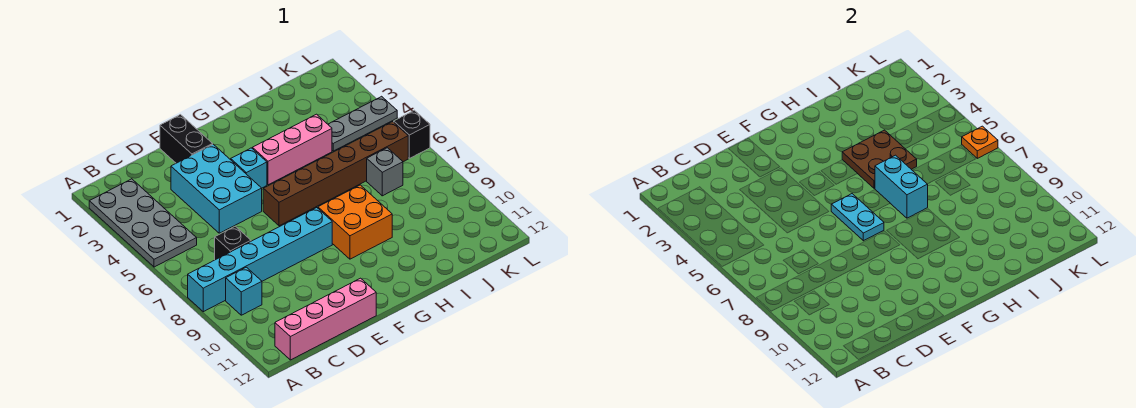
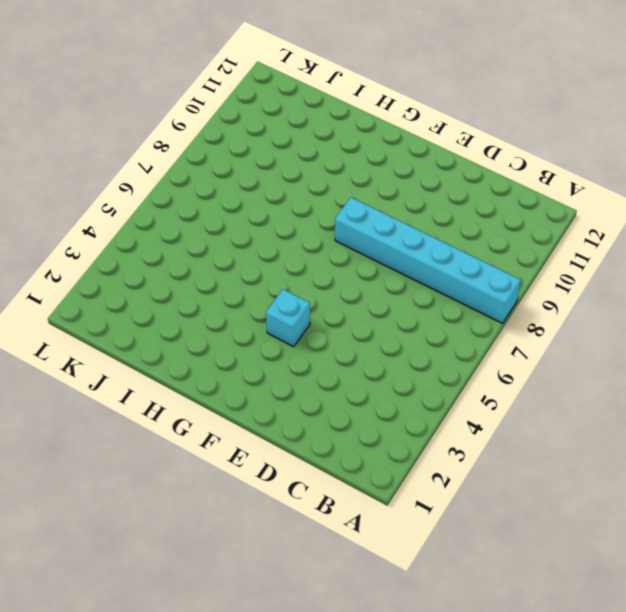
none -> grey plate A2:B5 level 1
none -> cyan brick B9 level 1
none -> pink brick B12:E12 level 1

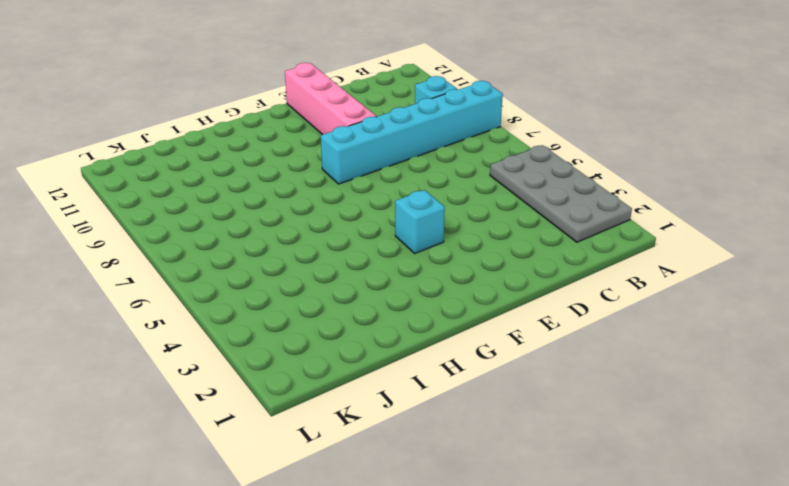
pink brick E9:E12 level 1 -> pink brick B12:E12 level 1
none -> black brick C7 level 1
none -> cyan brick D3:E5 level 1
none -> black brick E1:E2 level 1

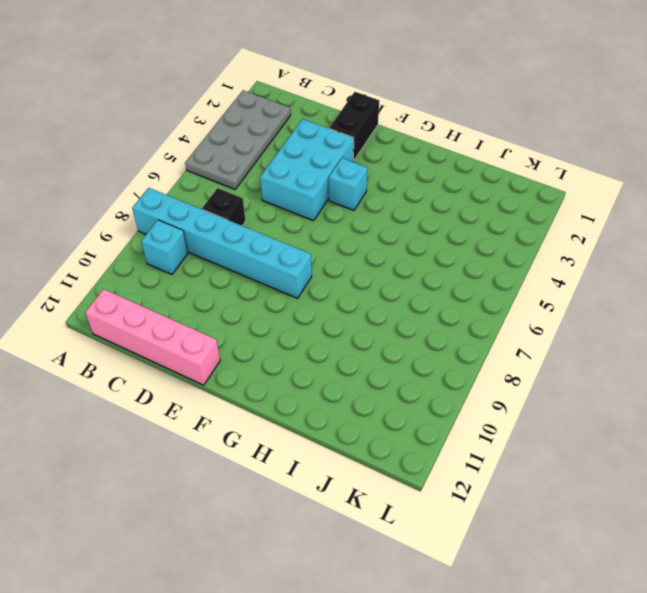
none -> brown brick F6:K6 level 1
none -> pink brick G4:I4 level 1
none -> orange brick G8:H9 level 1

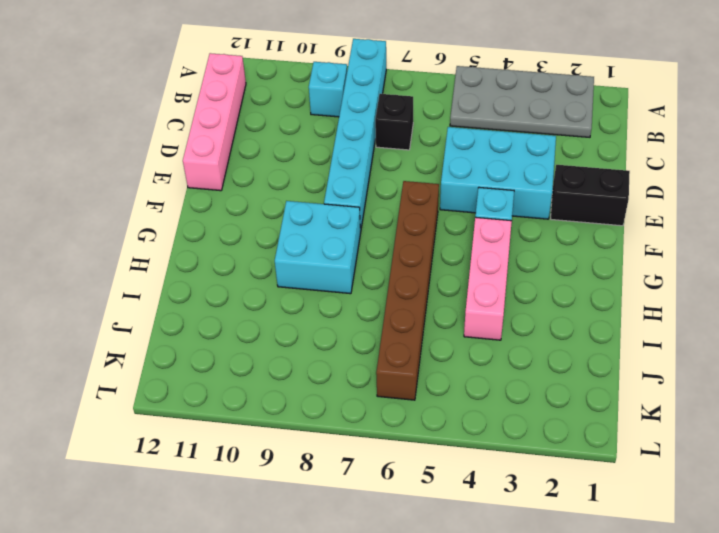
cyan brick G8:H9 level 1 -> orange brick G8:H9 level 1
none -> grey plate J4:L4 level 1
none -> grey brick J7 level 1
none -> black brick L6 level 1

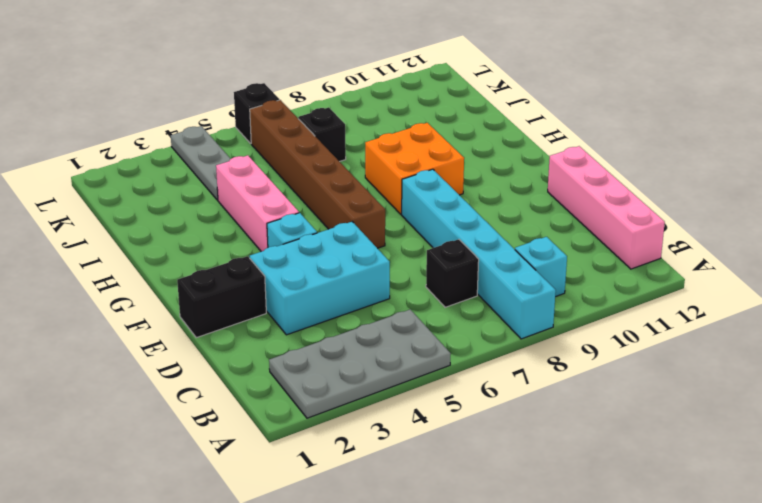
black brick J7 level 1 -> grey brick J7 level 1
none -> cyan plate F6:F7 level 2
none -> brown plate H4:I5 level 2
none -> cyan brick H6:H7 level 2

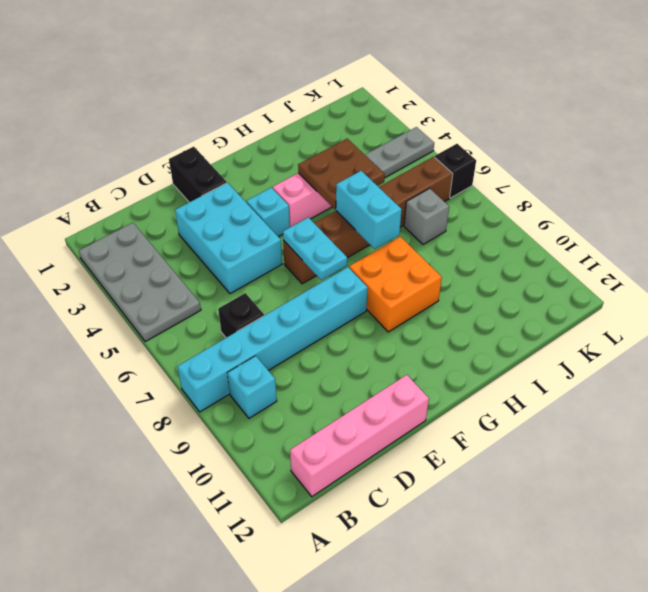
none -> orange plate L6 level 2

